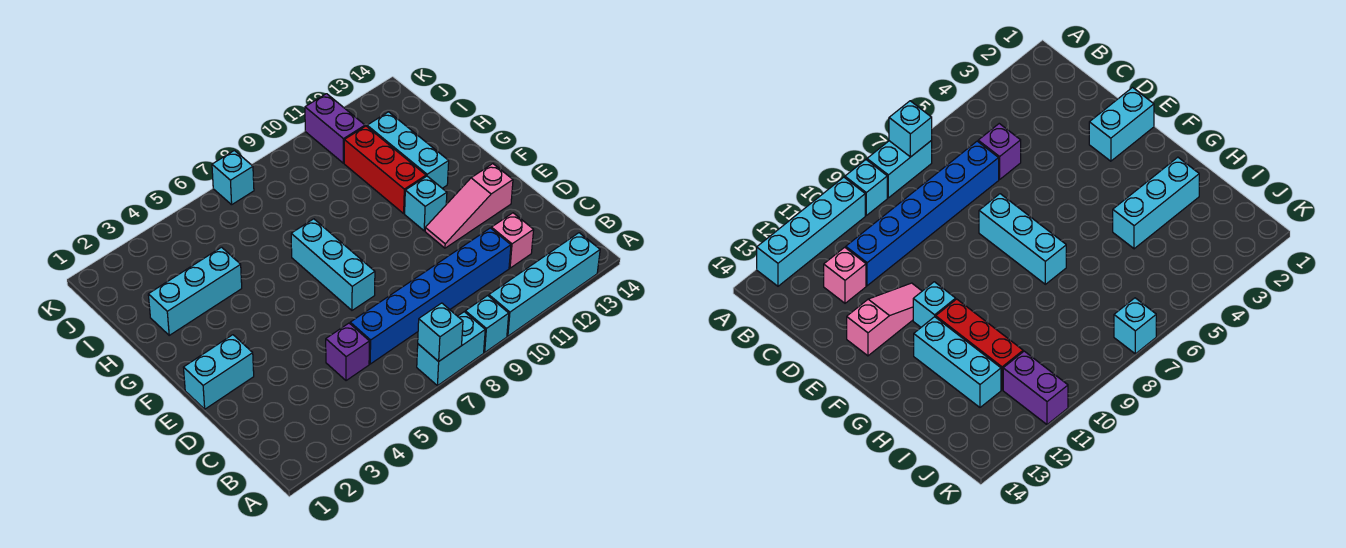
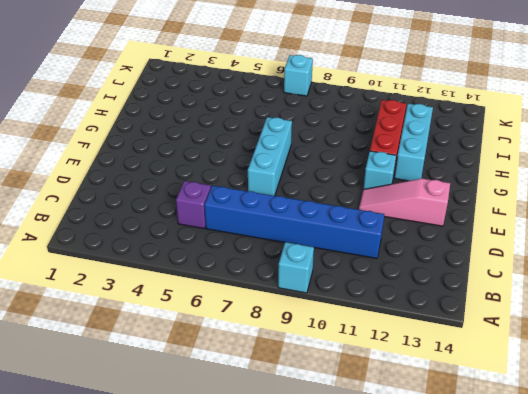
none -> cyan brick A7:A8 level 1
none -> cyan brick A10:A13 level 1
none -> pink brick C12 level 1

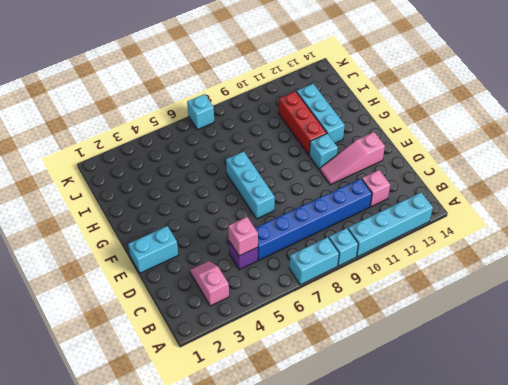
pink slope B3:C3 level 1 top B -> none
pink brick C5 level 2 -> none
none -> cyan brick H2:H4 level 1
none -> purple brick J11:K11 level 1
none -> cyan brick A7 level 2

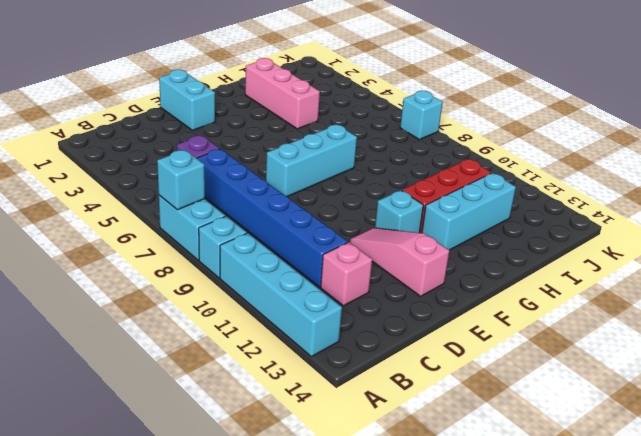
pink brick H2:H4 level 1 -> cyan brick H2:H4 level 1
none -> purple brick J11:K11 level 1

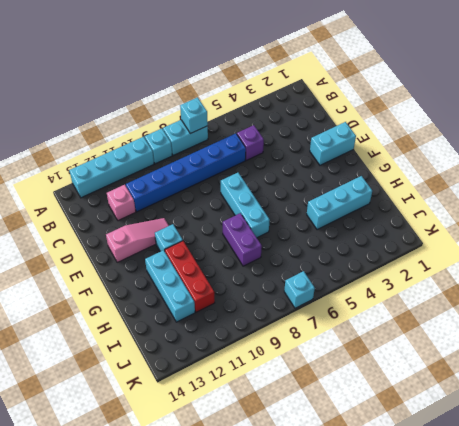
purple brick G8:H8 level 1 -> purple brick J11:K11 level 1

